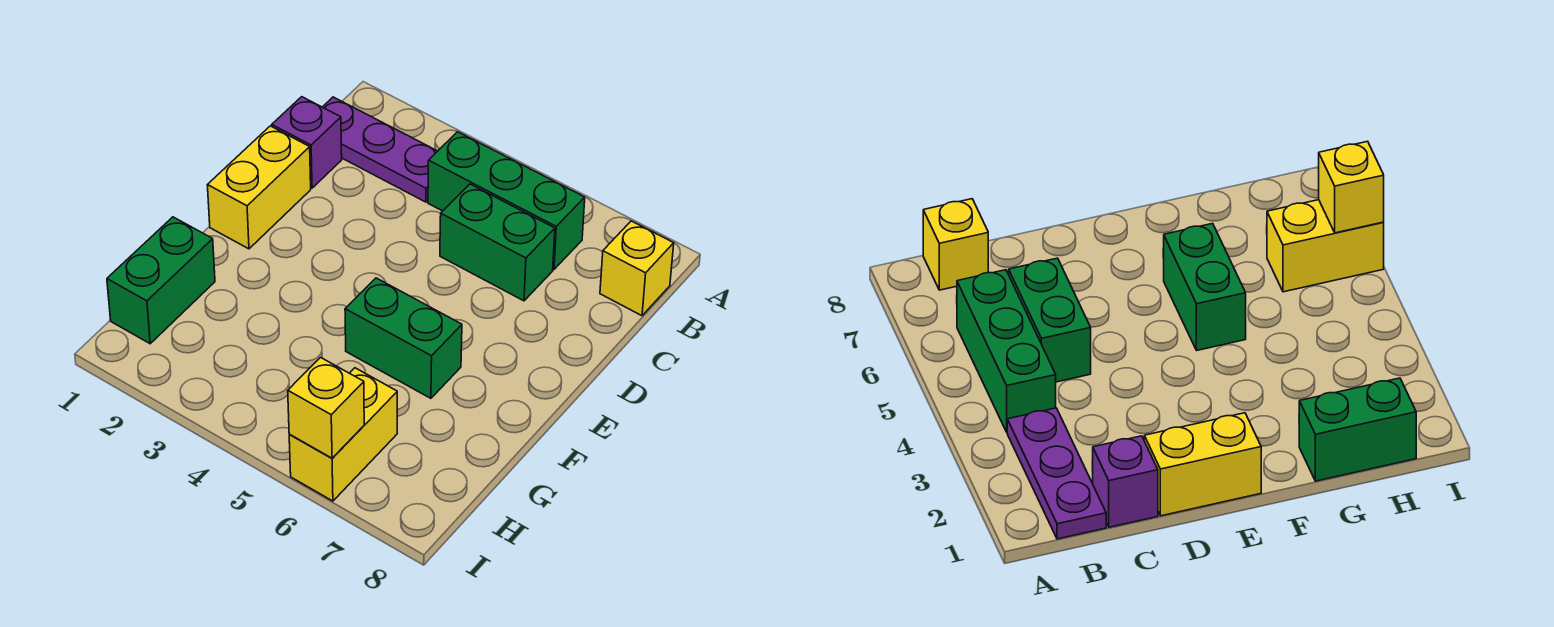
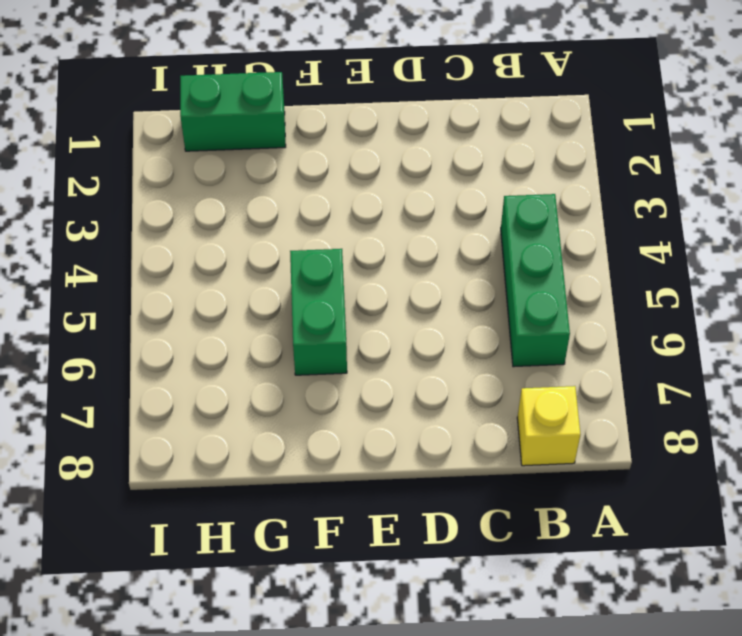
none -> purple plate B1:B3 level 1
none -> purple brick C1 level 1

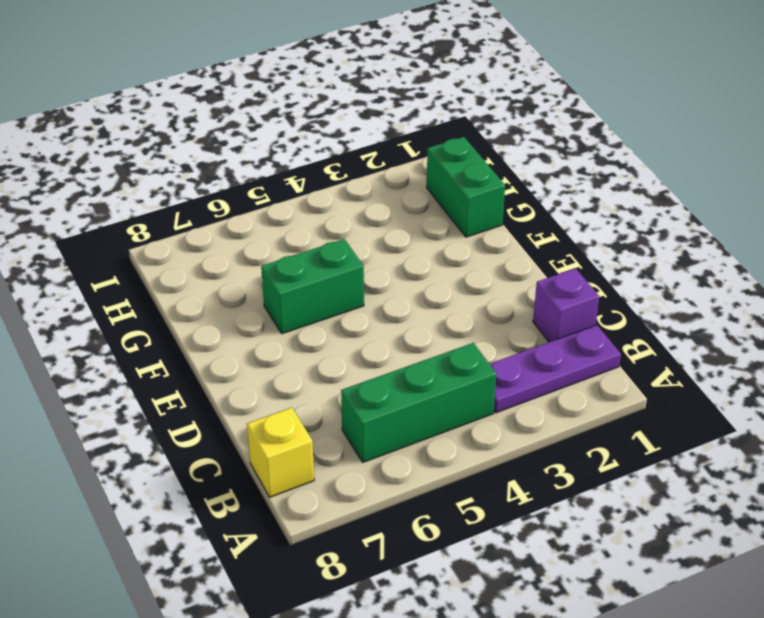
none -> green brick C5:C6 level 1
none -> yellow brick D1:E1 level 1

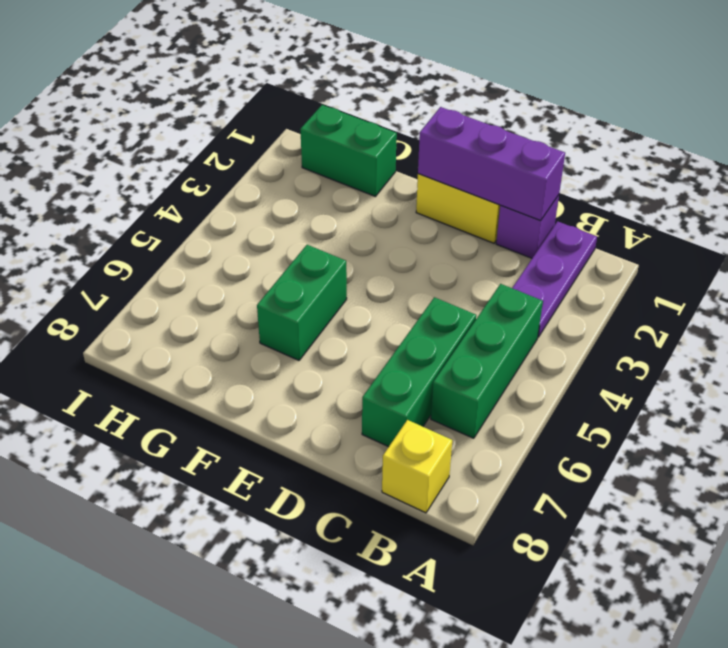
purple brick C1:E1 level 2 -> none
green brick C5:C7 level 1 -> green brick C5:C6 level 1
none -> yellow brick H6:I6 level 1
none -> yellow brick I6 level 2

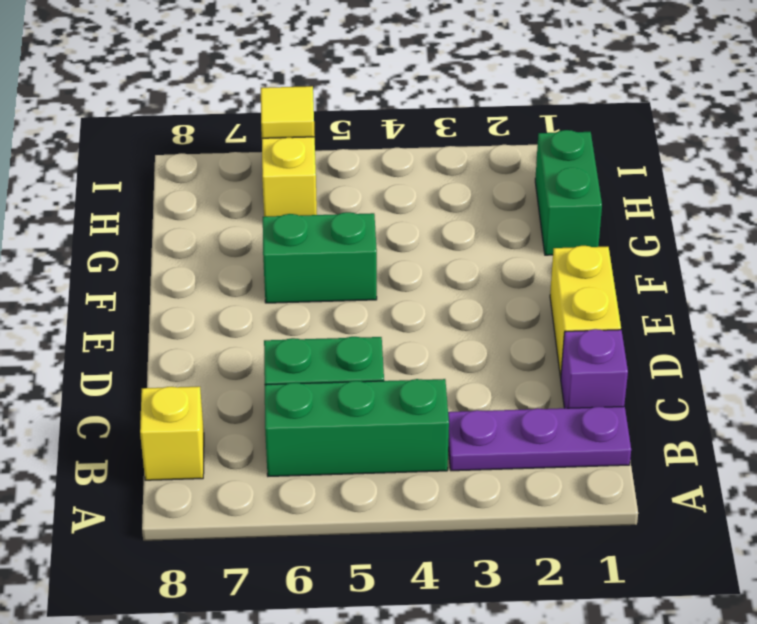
yellow tile I6 level 2 -> yellow brick I6 level 2

